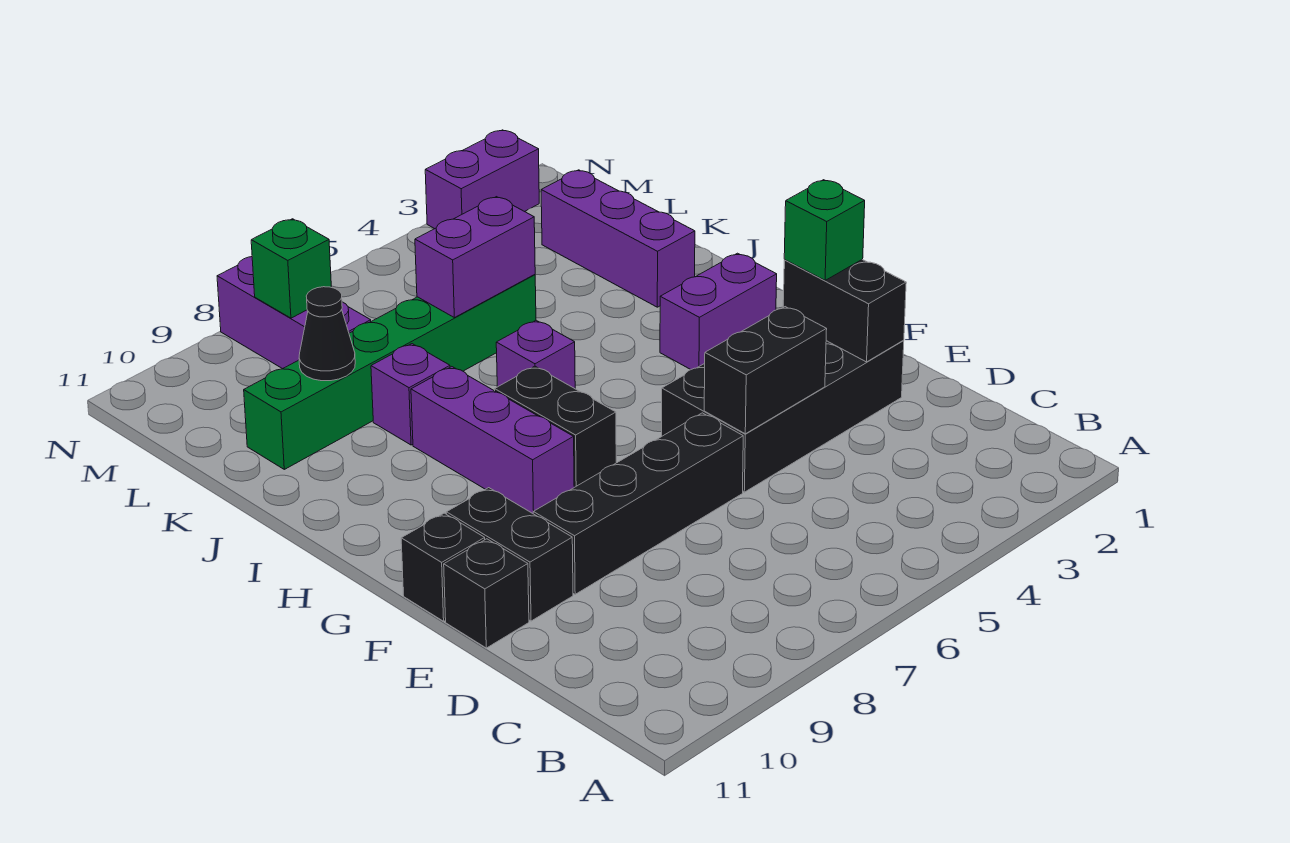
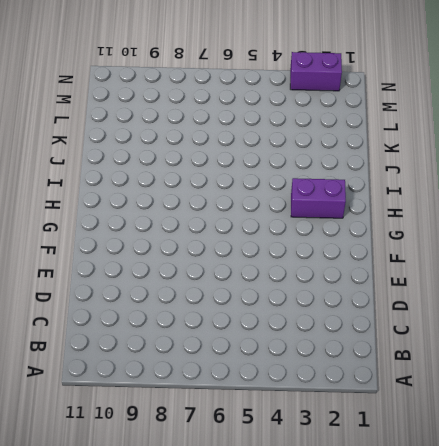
none -> black brick E2:F5 level 1
none -> black brick E6:E9 level 1
none -> black brick E10:F10 level 1

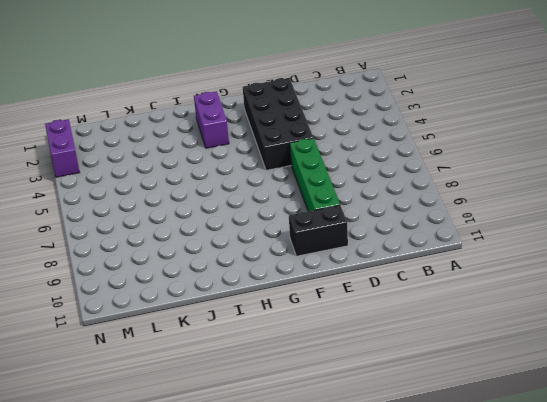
green brick E6:E9 level 1 -> black brick E6:E9 level 1
none -> black brick E11 level 1
none -> black brick F11 level 1
none -> black brick G7:H7 level 1

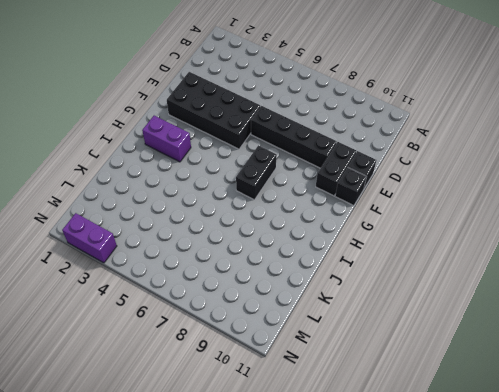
none -> purple brick G8:I8 level 1
none -> purple brick I6 level 1
none -> purple brick J2:L2 level 1

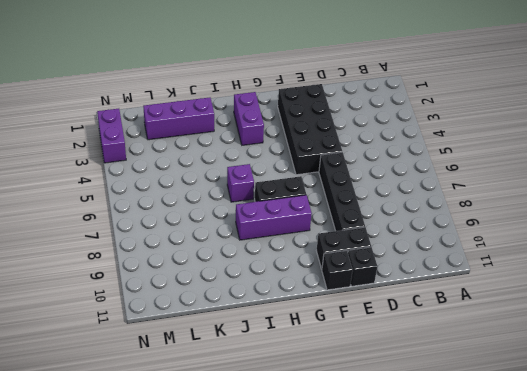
none -> purple brick J8 level 1
none -> green brick K5:K10 level 1
none -> purple brick L8:N8 level 1

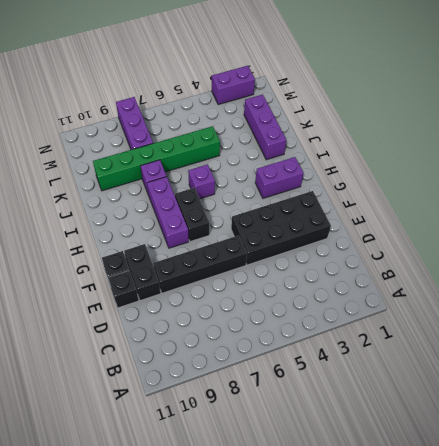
none -> black brick E2:F2 level 2
none -> black brick E4:E5 level 2
none -> purple brick K5:K6 level 2

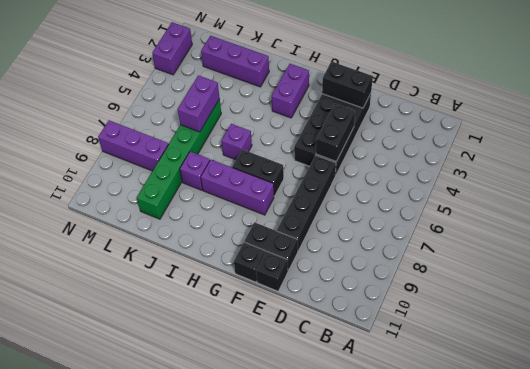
none -> black cone K9 level 2
none -> green brick M8 level 2
none -> green brick F2 level 3

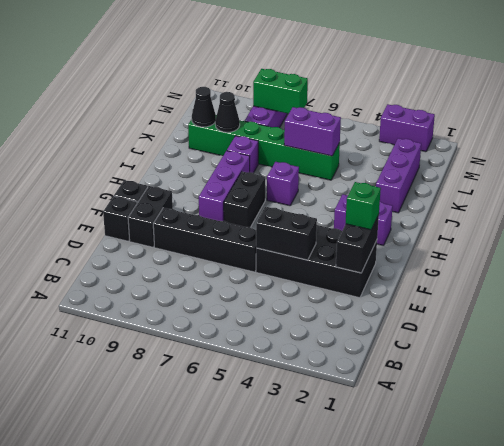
black cone K10 level 2 -> none
green brick M7:M8 level 2 -> green brick M8 level 2

